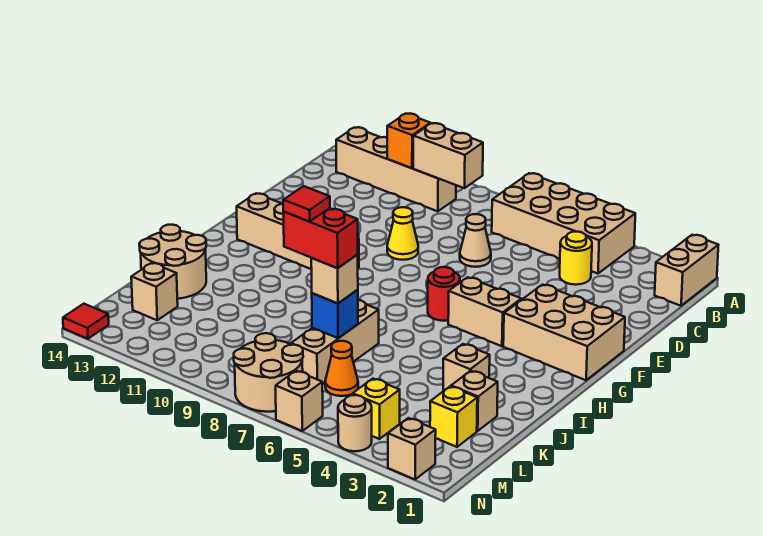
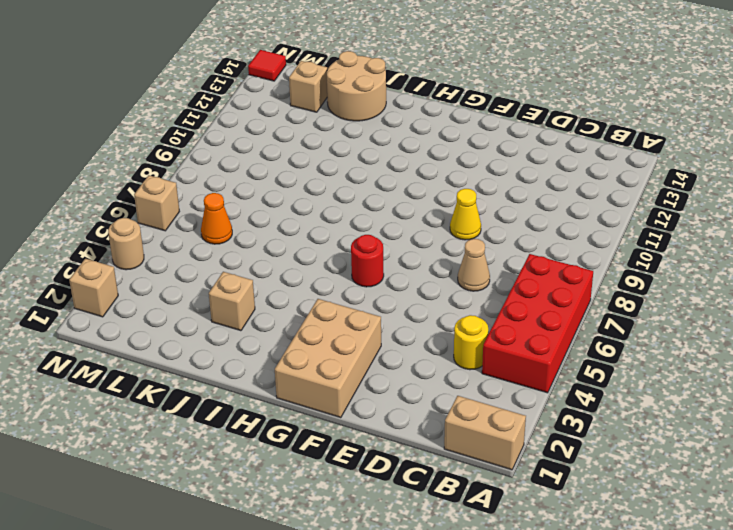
red brick A4:B7 level 1 -> tan brick A4:B7 level 1
none -> tan brick B10:B13 level 1
none -> tan brick G4:G5 level 1
none -> tan brick G10:G13 level 1

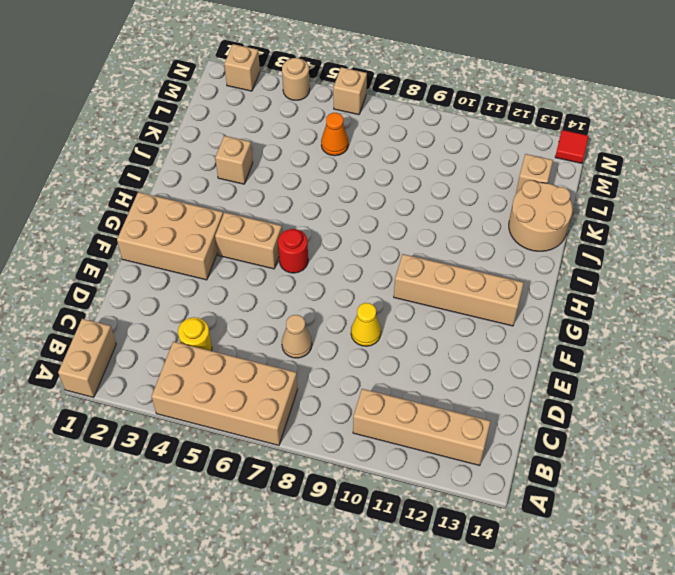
none -> tan brick J7:L7 level 1
none -> tan brick K2 level 1
none -> yellow brick L2 level 1

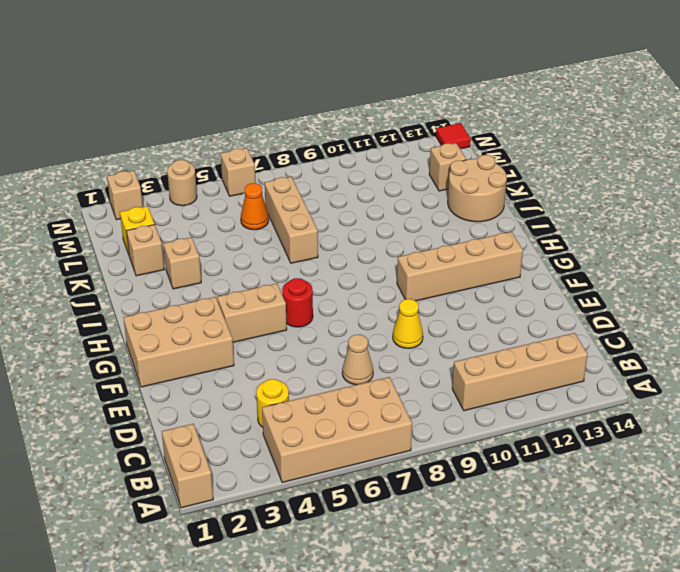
none -> yellow brick M4 level 1
none -> tan round brick M7:N8 level 1
none -> tan brick B9:B10 level 2

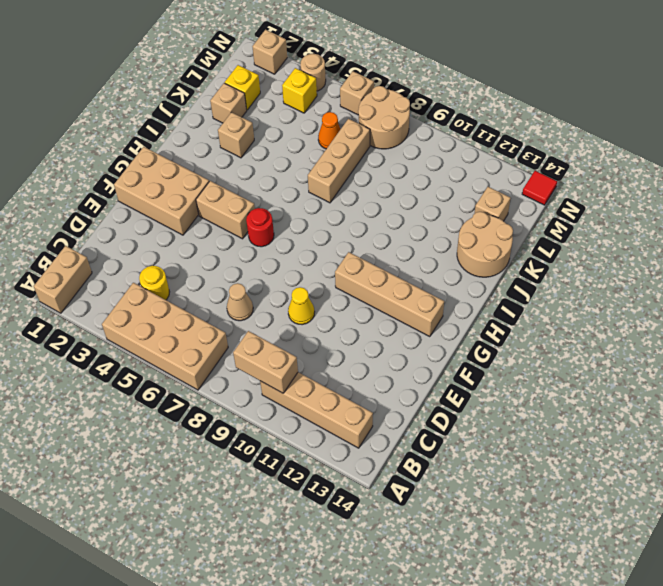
none -> orange brick B11 level 2
none -> blue brick K7 level 2
none -> tan brick K7 level 3

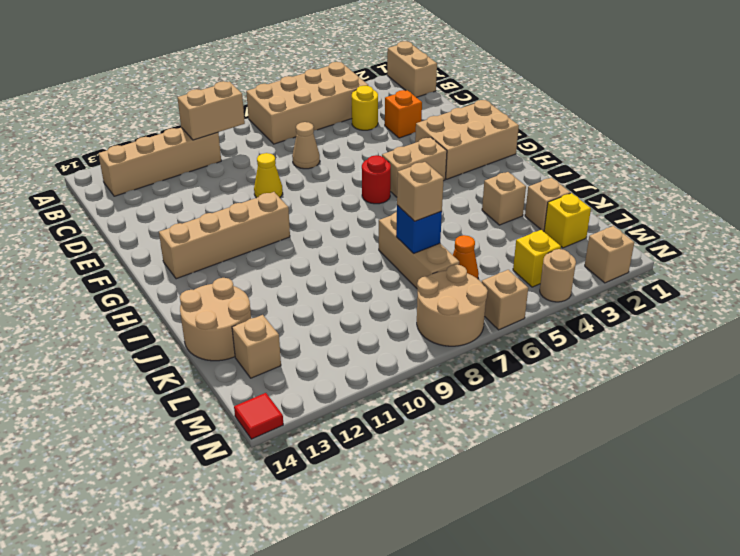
orange brick D3 level 1 -> orange brick B11 level 2
none -> red brick K7:K8 level 4
none -> red tile K8 level 5

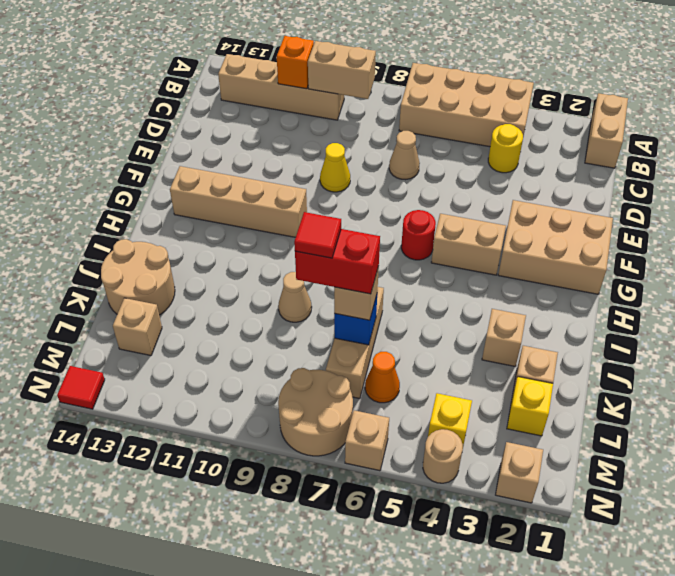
tan cone J9 level 1 -> none

